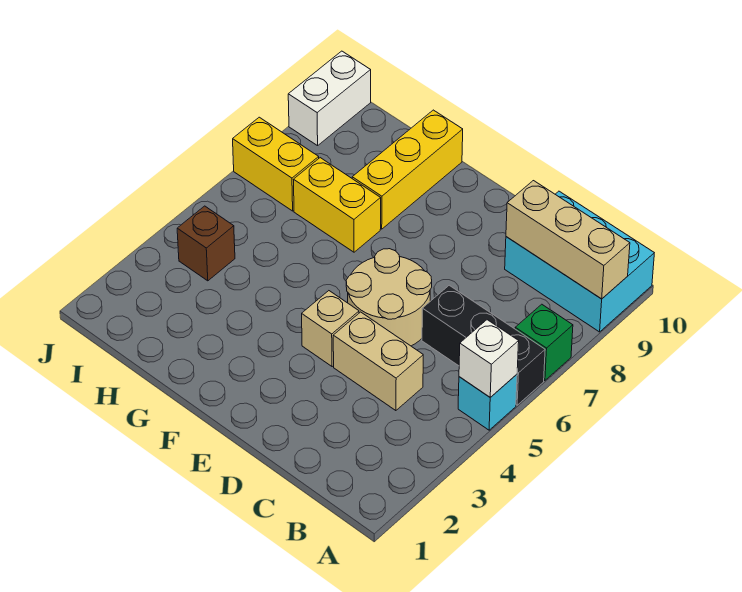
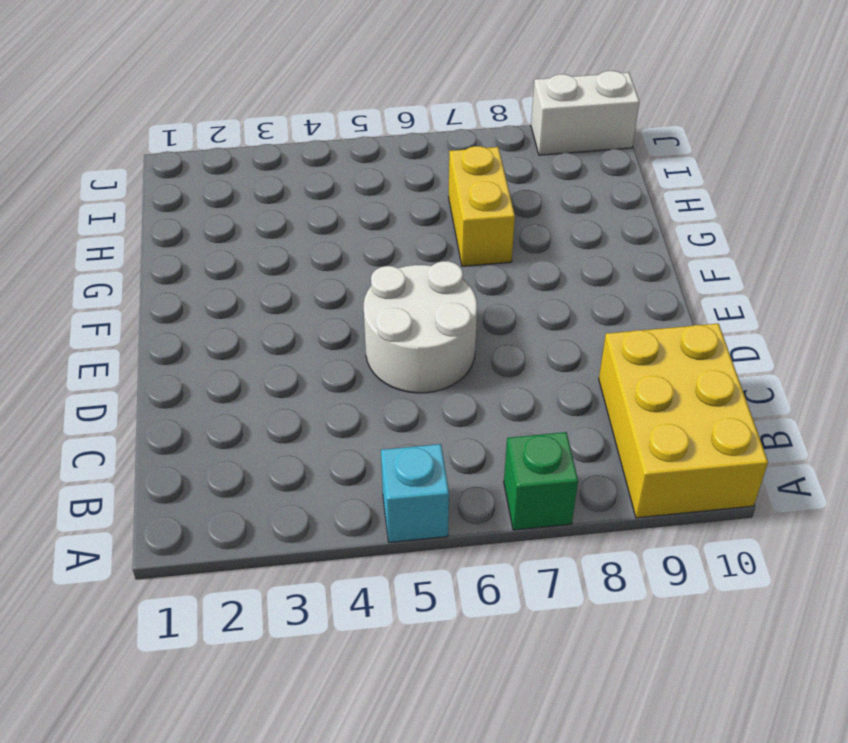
yellow brick A9:C10 level 1 -> cyan brick A9:C10 level 1
white round brick D5:E6 level 1 -> tan round brick D5:E6 level 1
none -> black brick A6:C6 level 1
none -> tan brick C4:D4 level 1
none -> tan brick E4 level 1

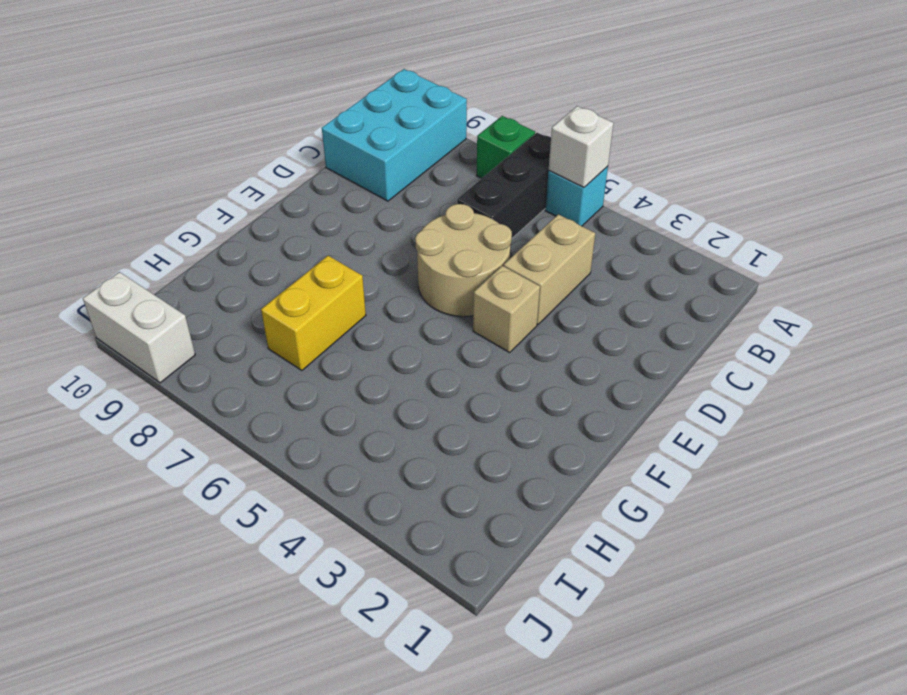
none -> yellow brick G8:G10 level 1
none -> brown brick I4 level 1
none -> yellow brick I7:J7 level 1

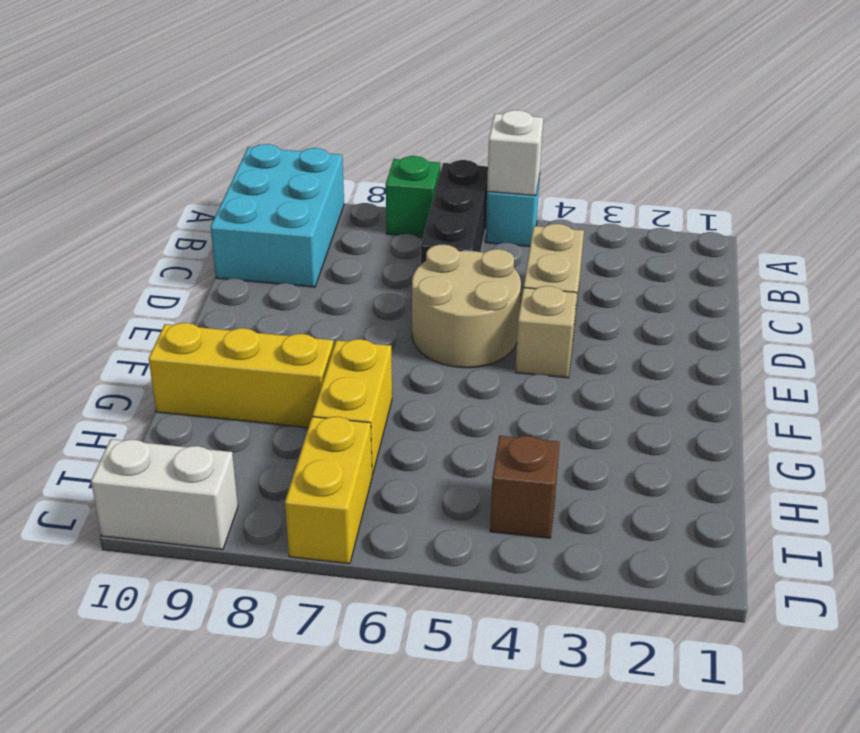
none -> tan brick A9:C9 level 2

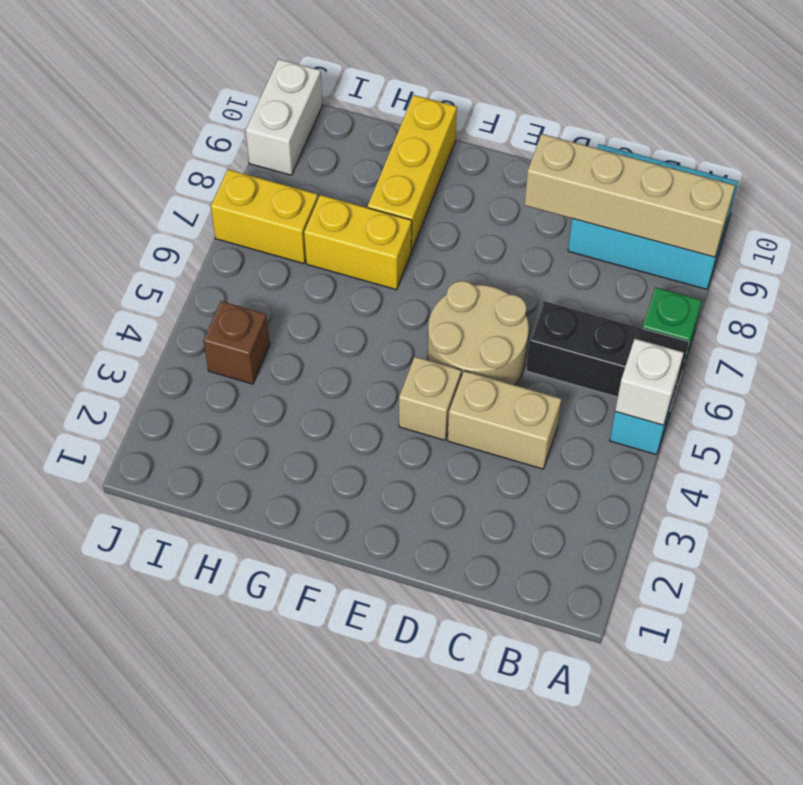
tan brick A9:D9 level 2 -> tan brick A9:C9 level 2

